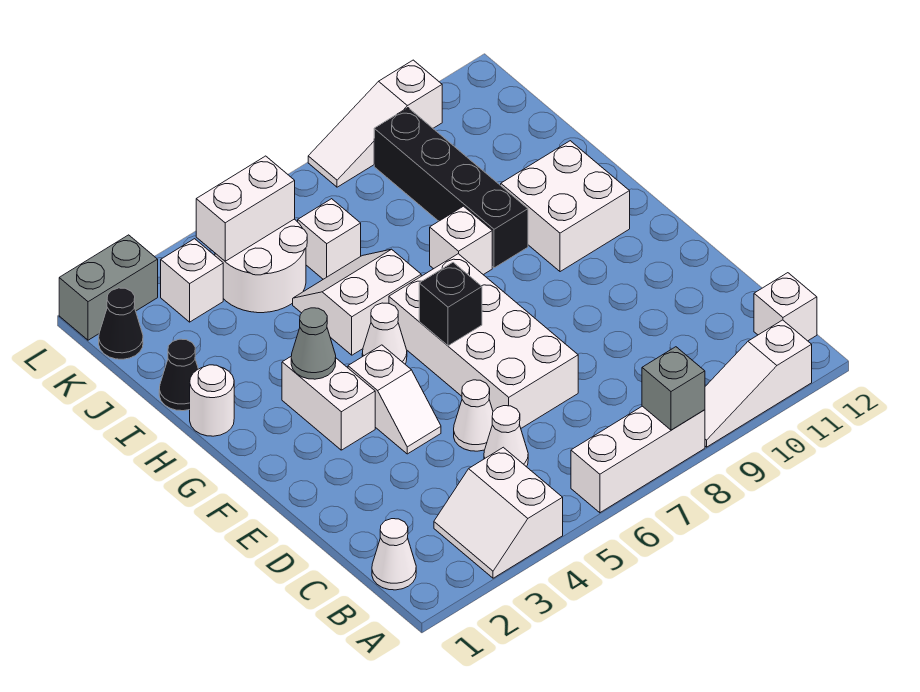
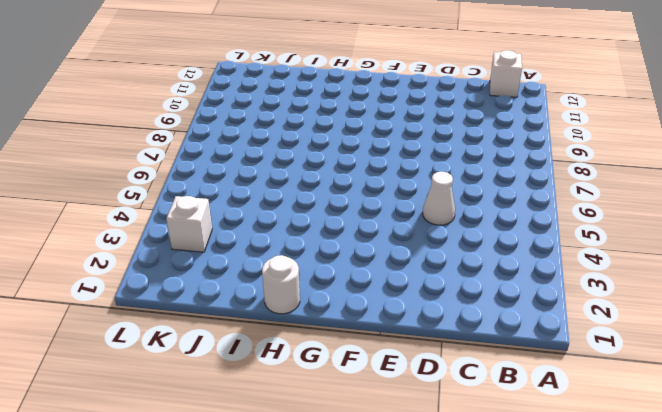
none -> white slope A3:B4 level 1 top 4
none -> white brick A6:A8 level 1
none -> white slope A9:A11 level 1 top 11

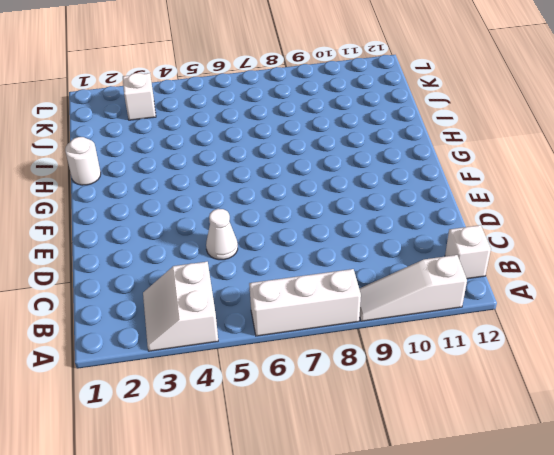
none -> white cone B1 level 1
none -> white cone C5 level 1
none -> white brick D6:G7 level 1

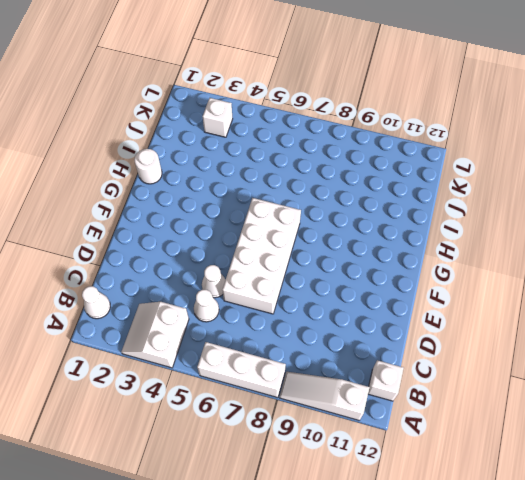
none -> white slope E4:F4 level 1 top F
none -> white brick F3:G3 level 1
none -> white cone G5 level 1

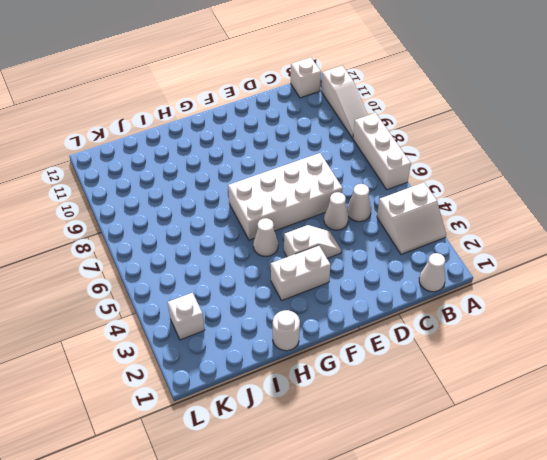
none -> white brick G10:H11 level 1
none -> white slope H5:I6 level 1 top H
none -> white brick H8 level 1

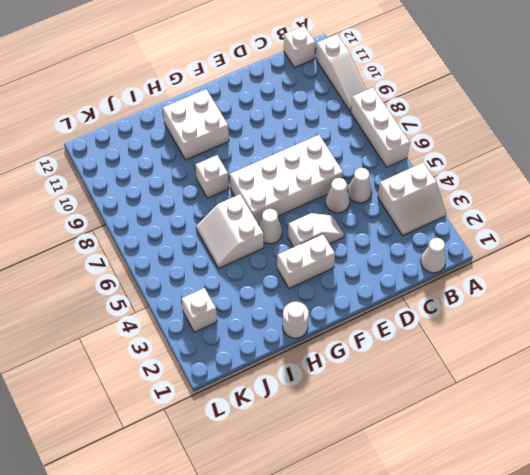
none -> black brick H9:K9 level 1
none -> black cone I1 level 1
none -> white round brick J4:K5 level 1

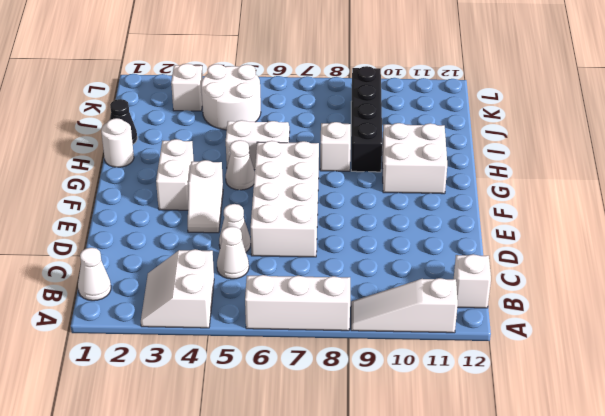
none -> white brick J6 level 1
none -> black cone K1 level 1
none -> grey brick L1:L2 level 1

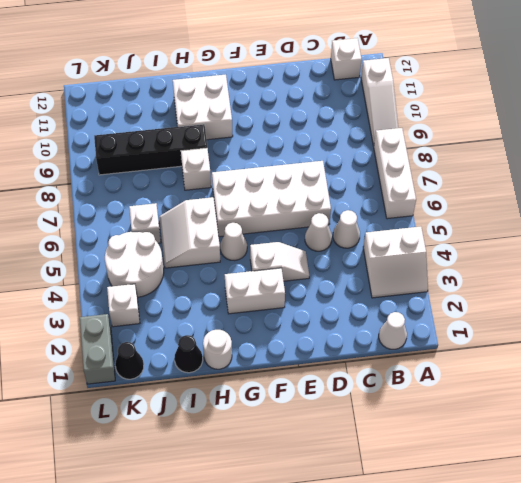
none -> white slope L8:L10 level 1 top 10
none -> grey brick A8 level 2
none -> black brick F6 level 2

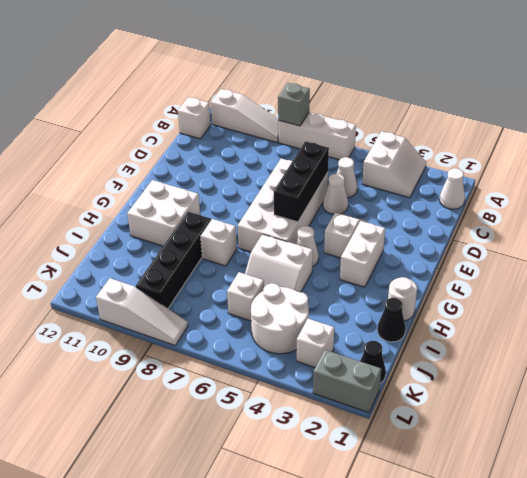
black brick D6:F6 level 2 -> black brick F6 level 2
none -> grey cone G3 level 2
none -> white brick K4:K5 level 2

